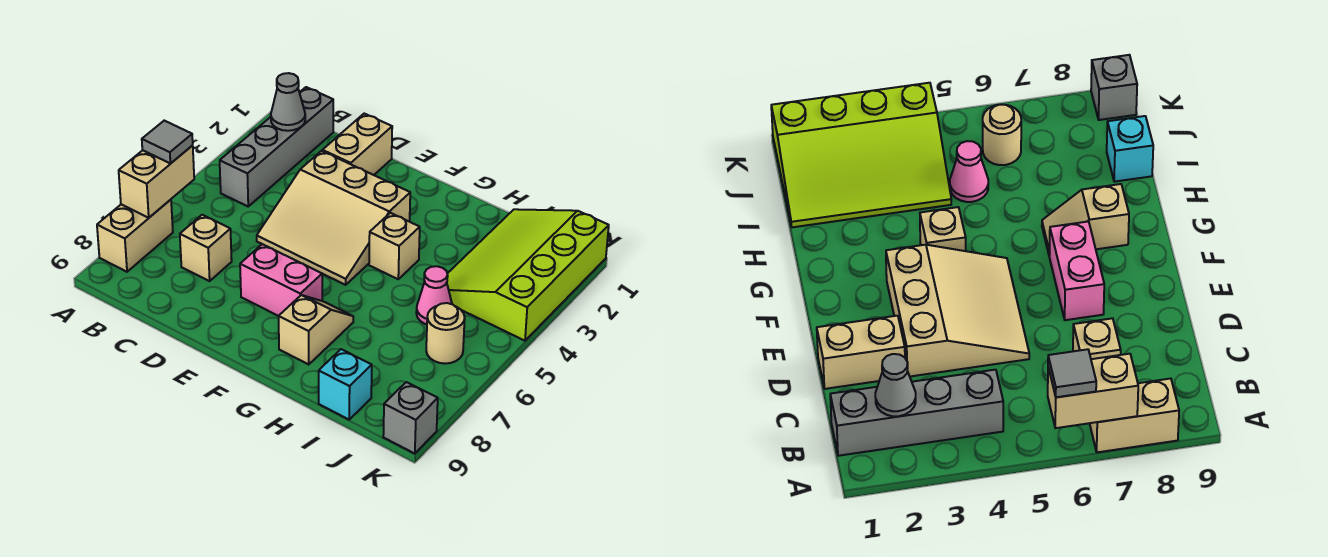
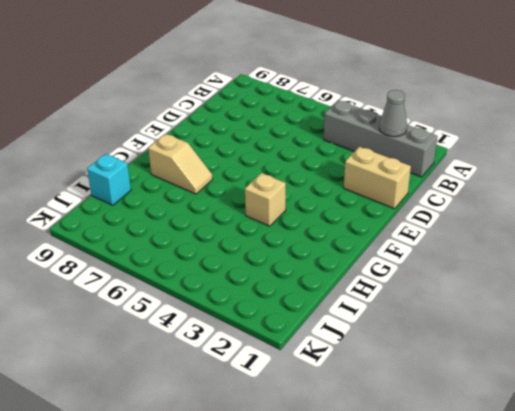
none -> tan brick A7:A8 level 1
none -> tan brick C7 level 1
none -> tan slope D3:F5 level 1 top 3

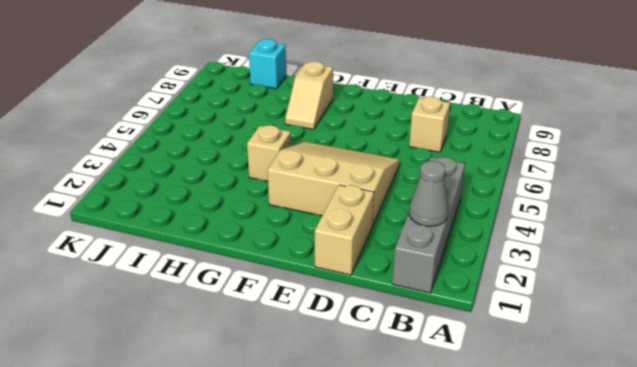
none -> tan brick A7:A8 level 1
none -> pink brick E7:F7 level 1
none -> lime slope I1:K4 level 1 top K

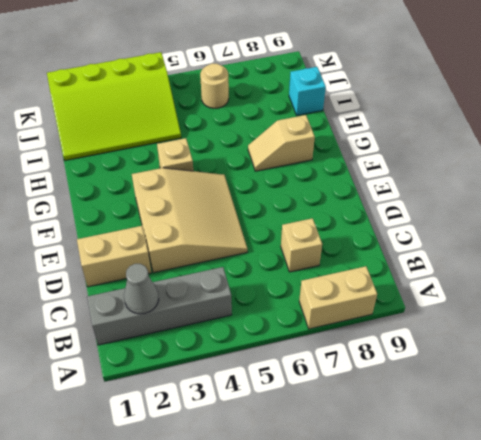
none -> pink brick E7:F7 level 1
none -> pink cone I5 level 1
none -> grey brick K9 level 1

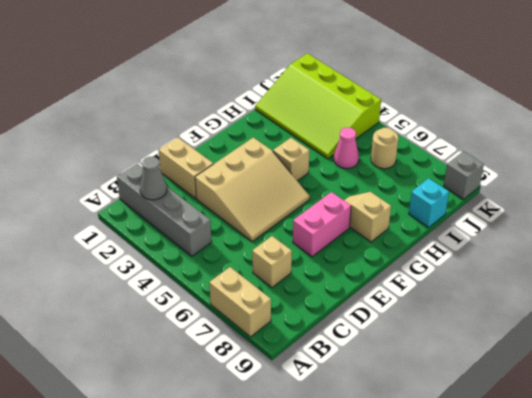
none -> tan brick A6:A7 level 2
none -> grey tile A6 level 3

